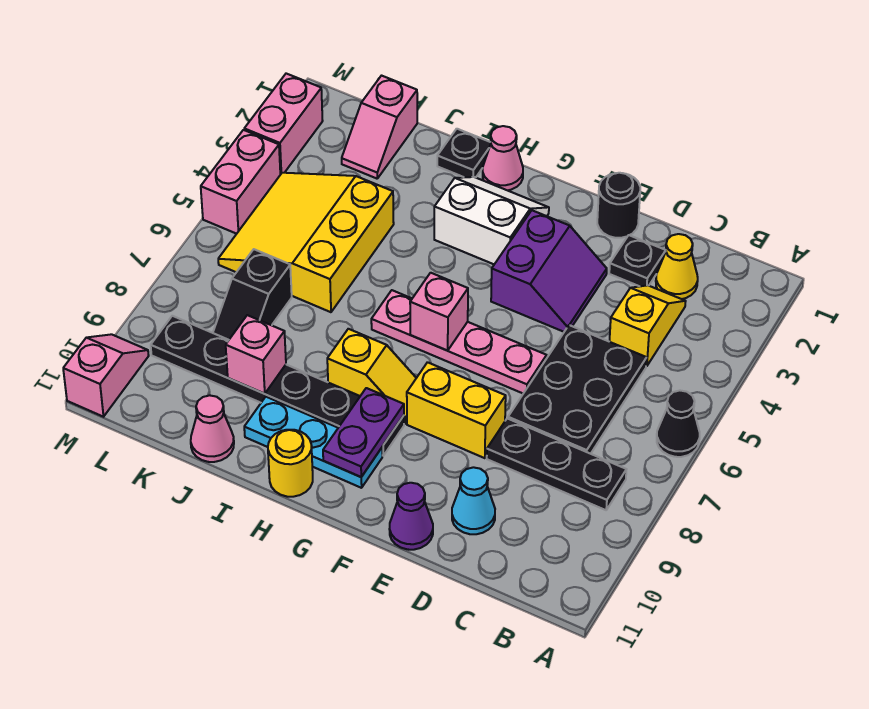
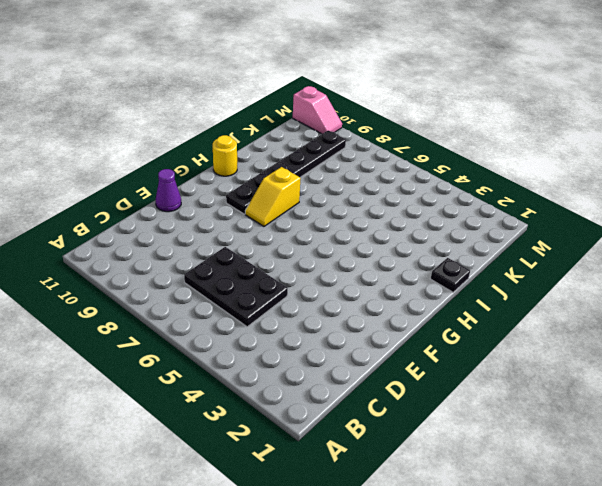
none -> black cone A6 level 1
none -> black plate B8:D8 level 1
none -> yellow cone C2 level 1

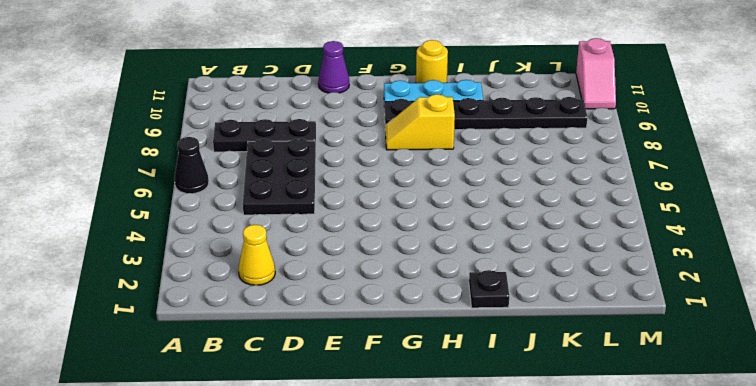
none -> yellow slope C3:C4 level 1 top 4
none -> black plate D2 level 1
none -> cyan cone D10 level 1

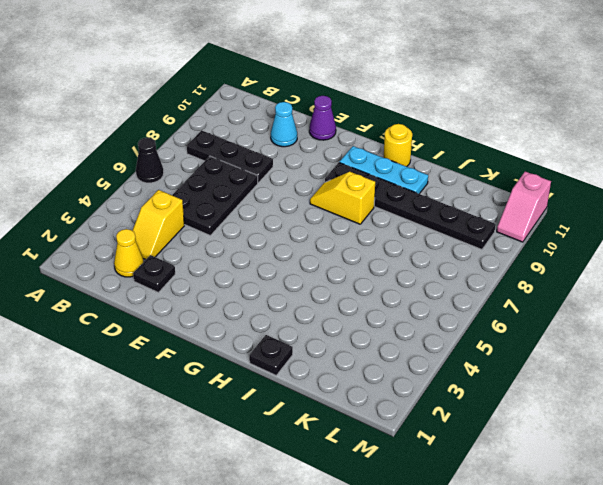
none -> black round brick E1 level 1
none -> purple slope E3:F4 level 1 top F
none -> pink plate E6:H6 level 1

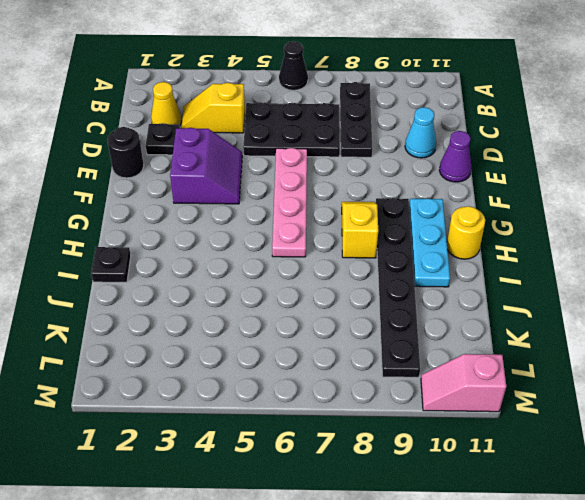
purple slope E3:F4 level 1 top 3 -> purple slope E3:F4 level 1 top F
none -> yellow brick E8:F8 level 1
none -> white slope G2:H3 level 1 top 3
none -> pink cone H1 level 1

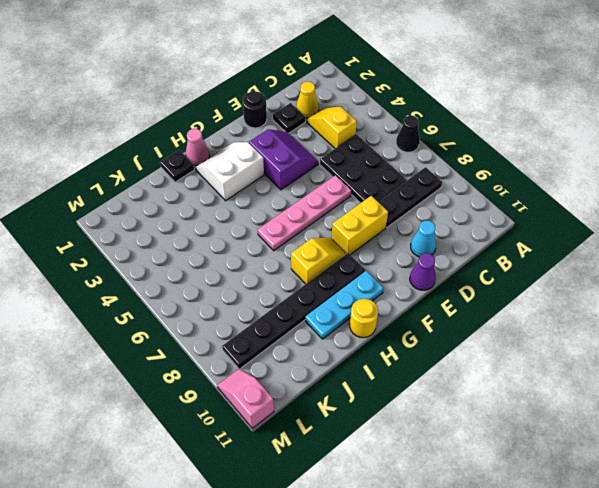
none -> yellow slope J4:L6 level 1 top J
none -> pink cone J11 level 1
none -> pink slope K1:K2 level 1 top 1

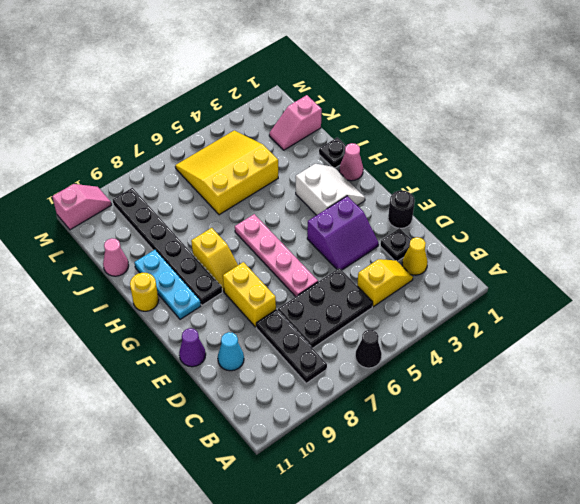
none -> black slope K7:K8 level 1 top 7
none -> pink brick M2:M3 level 1
none -> pink brick M4:M5 level 1

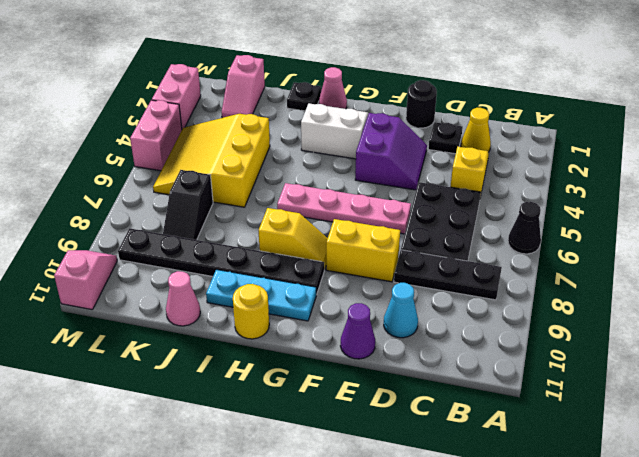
none -> pink brick G6 level 2
none -> purple plate G9:G10 level 2
none -> pink brick J9 level 2

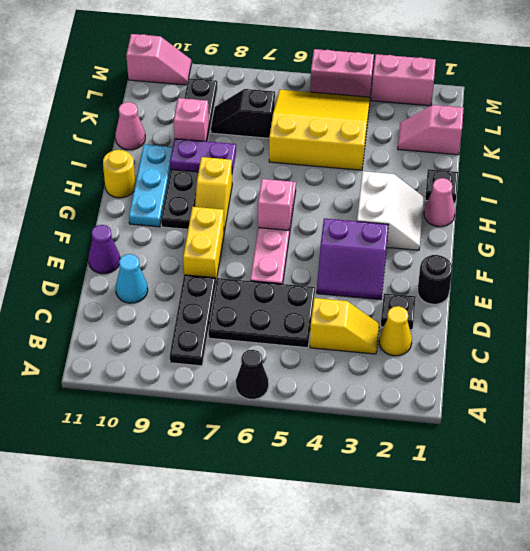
purple plate I8:I9 level 2 -> purple plate G9:G10 level 2

